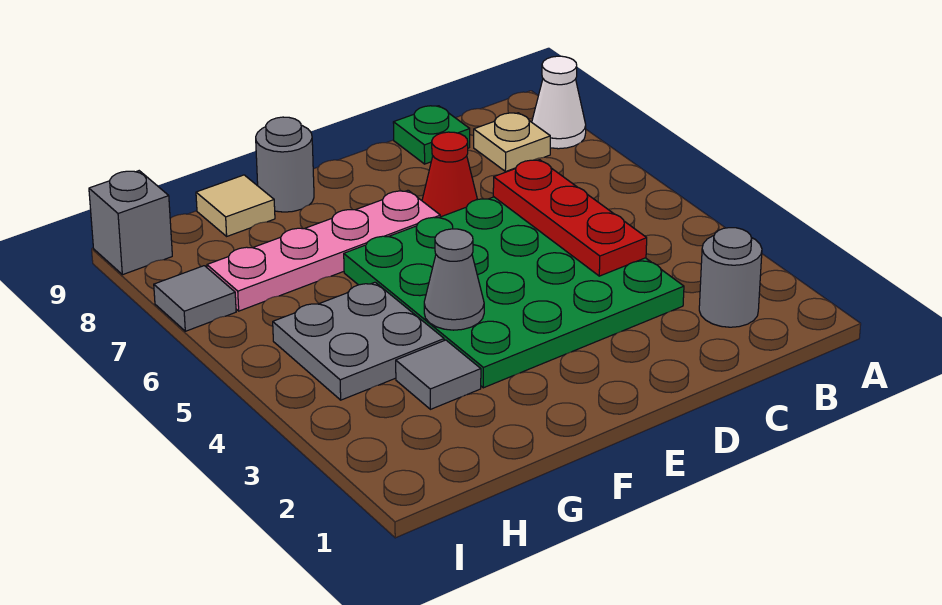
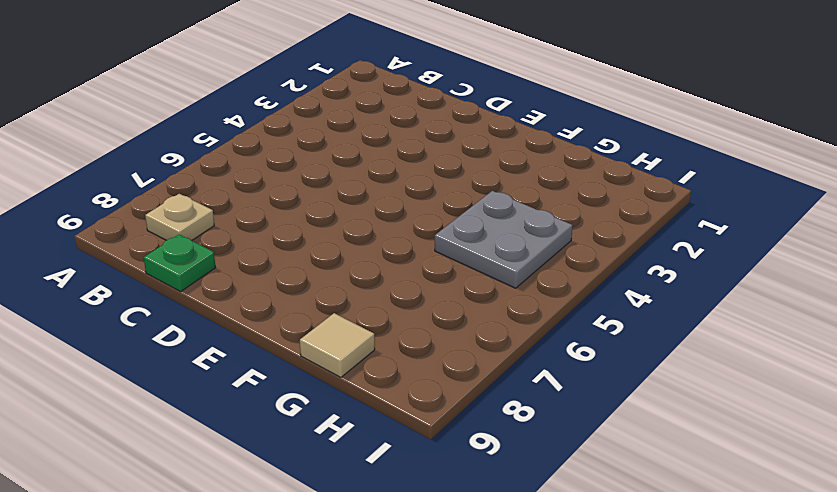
none -> white cone A8 level 1
none -> grey round brick B2 level 1
none -> green plate C3:F6 level 1

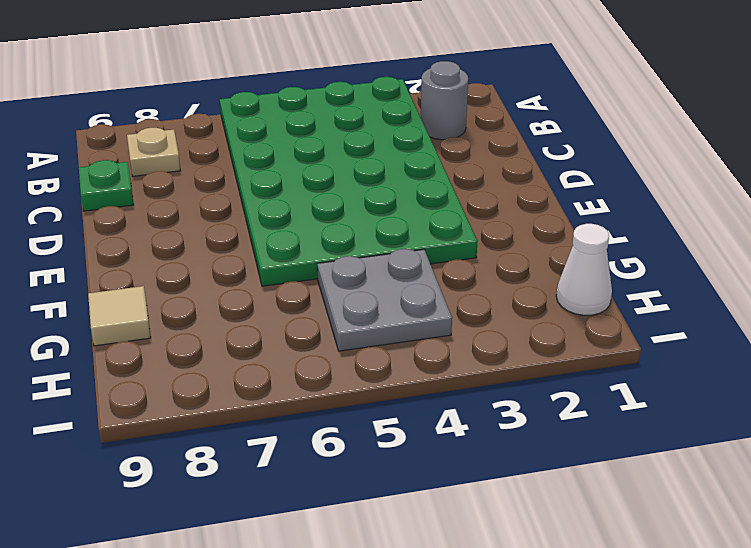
green plate A3:F6 level 1 -> green plate C3:F6 level 1
white cone H1 level 1 -> white cone A8 level 1
none -> red cone D7 level 1
none -> pink plate E7:H7 level 1
none -> grey round brick F9 level 1

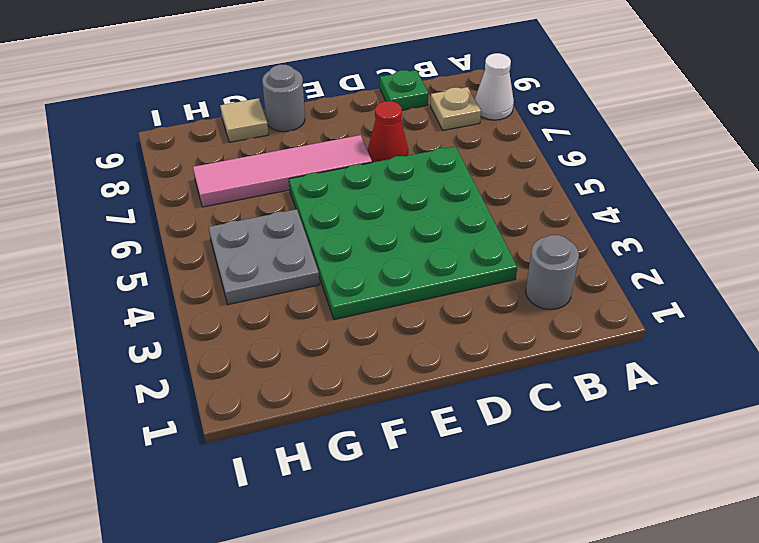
pink tile E7:H7 level 1 -> pink plate E7:H7 level 1
none -> grey tile G3 level 1
none -> grey tile I7 level 1
none -> grey brick I9 level 1

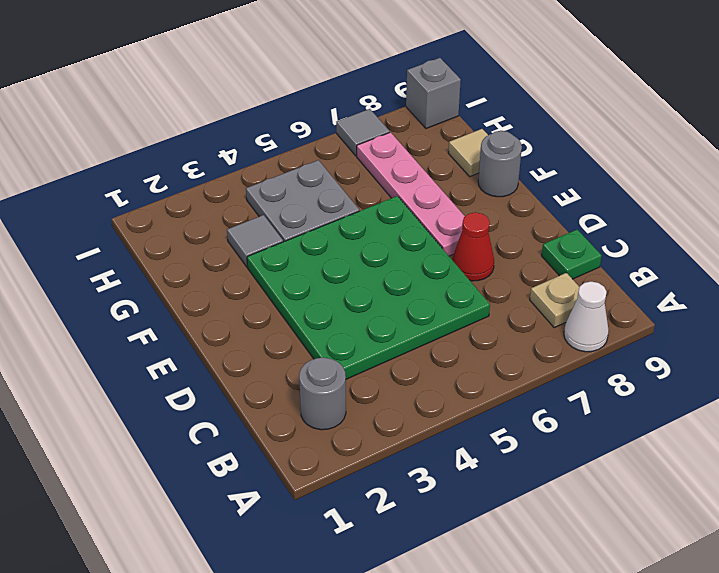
none -> red plate C4:C6 level 2
none -> grey cone F4 level 2

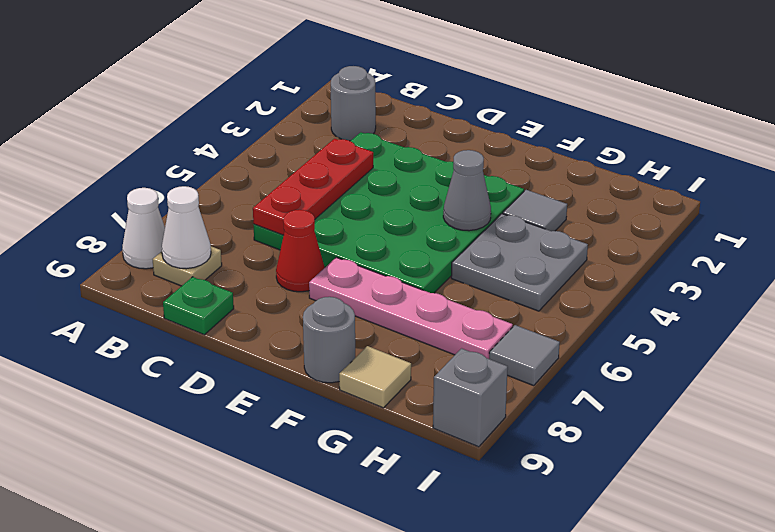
white cone B8 level 2 -> none

